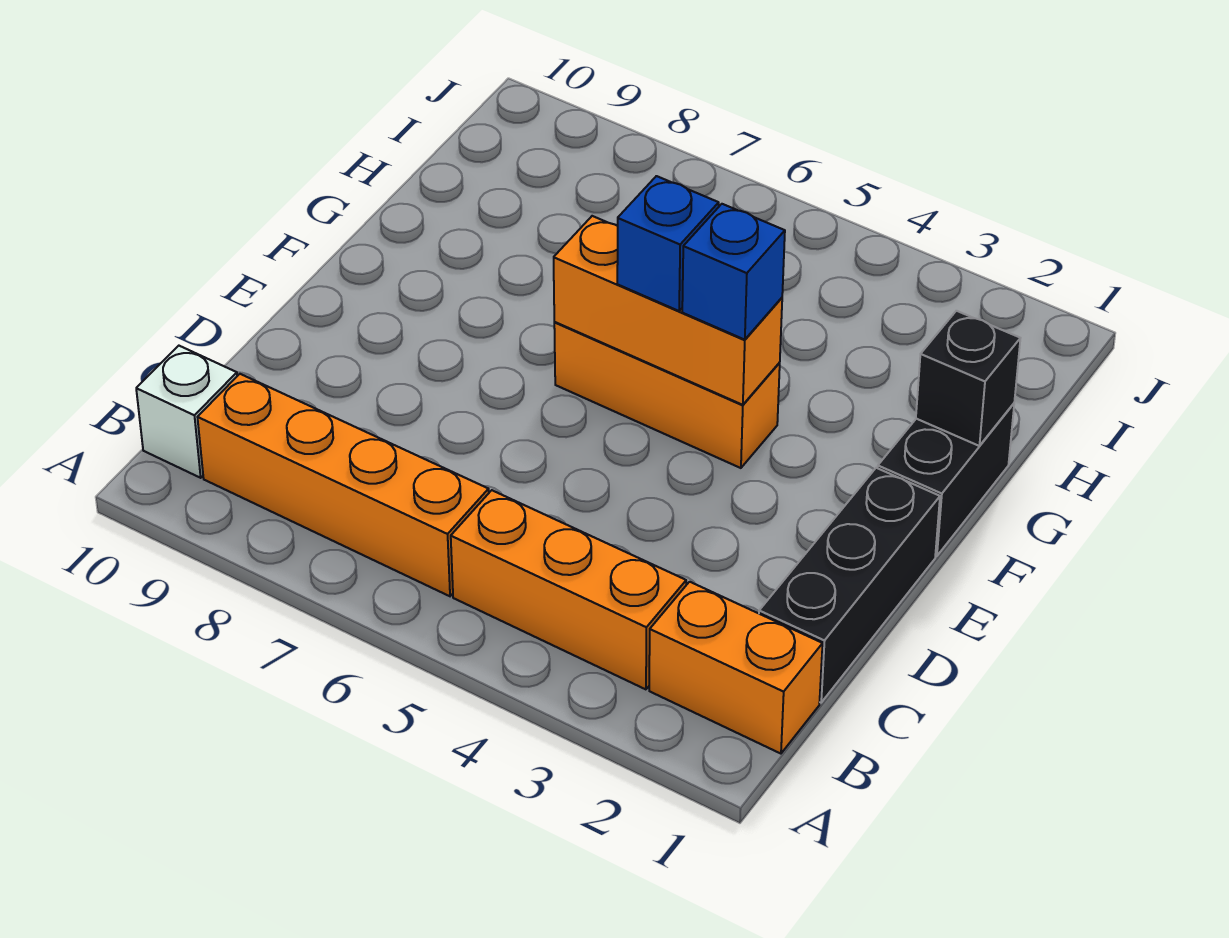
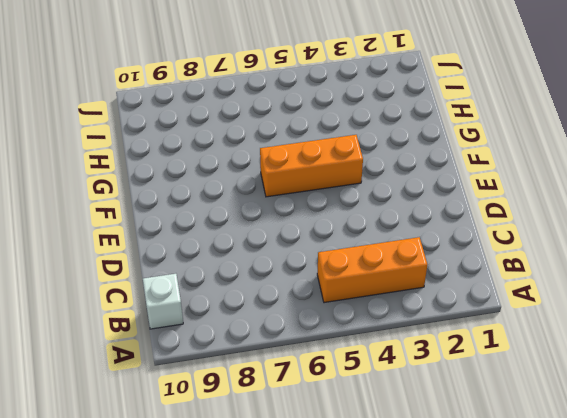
none -> orange brick B1:B2 level 1
none -> orange brick B6:B9 level 1

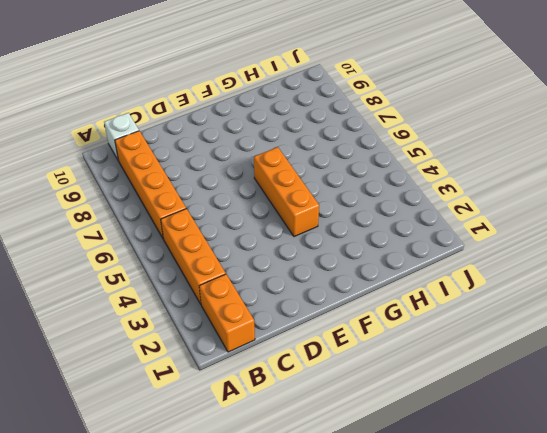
none -> black brick C1:E1 level 1
none -> black brick F1:G1 level 1

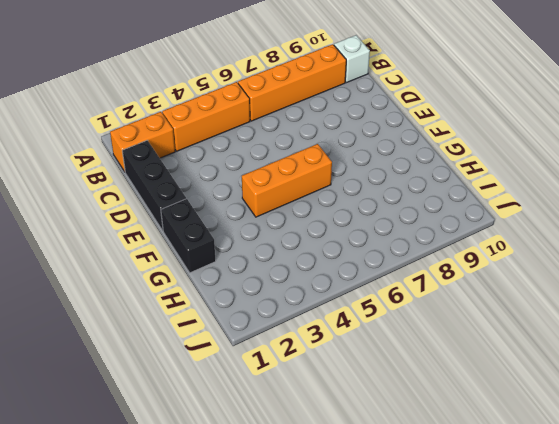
none -> orange brick F4:F6 level 2
none -> black brick G1 level 2

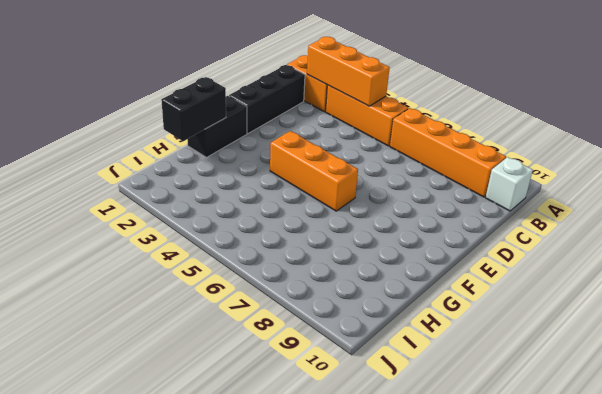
orange brick B2:B4 level 2 -> orange brick F4:F6 level 2
black brick G1:H1 level 2 -> black brick G1 level 2
none -> blue brick F4 level 3
none -> blue brick F5 level 3

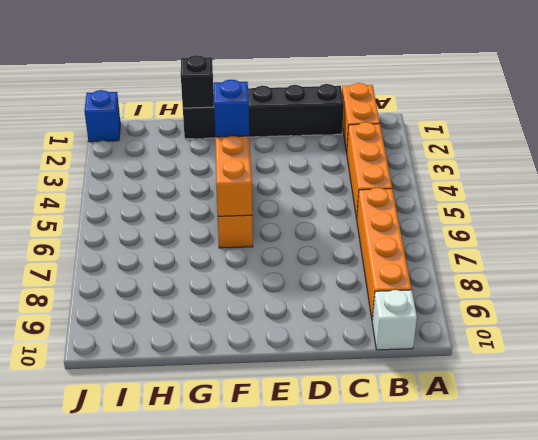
blue brick J1 level 1 -> blue brick F5 level 3

